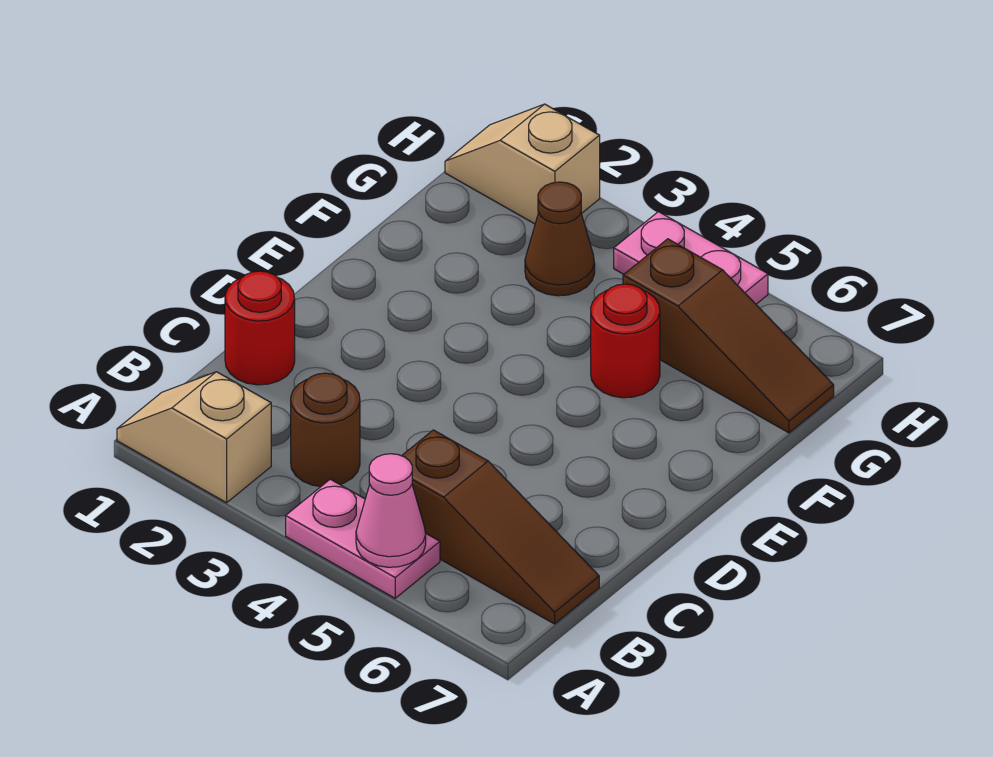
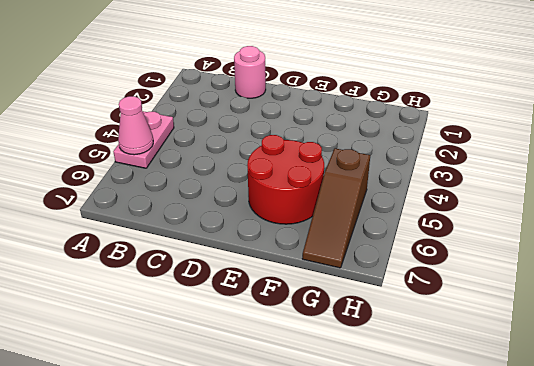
pink round brick C1 level 1 -> red round brick C1 level 1
red round brick E5:F6 level 1 -> red round brick F5 level 1
none -> tan slope A1:A2 level 1 top 2
none -> brown round brick B3 level 1

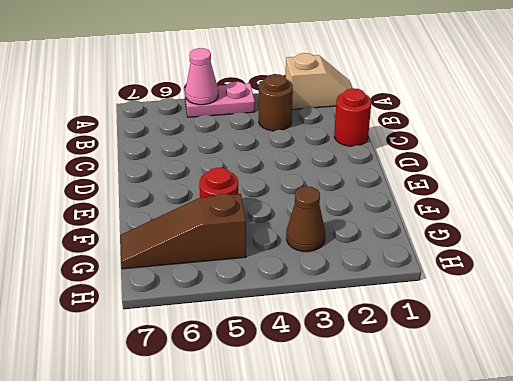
none -> brown slope B5:B7 level 1 top 5
none -> tan slope H1:H2 level 1 top 2

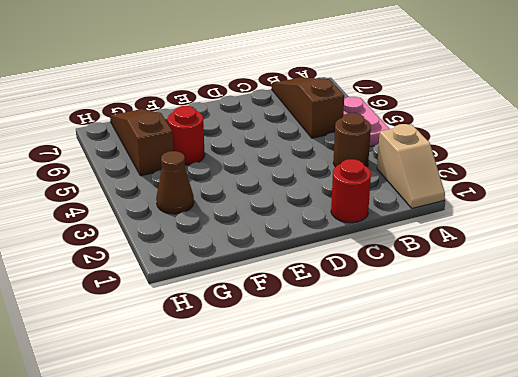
none -> tan slope H1:H2 level 1 top 2
none -> pink plate H4:H5 level 1

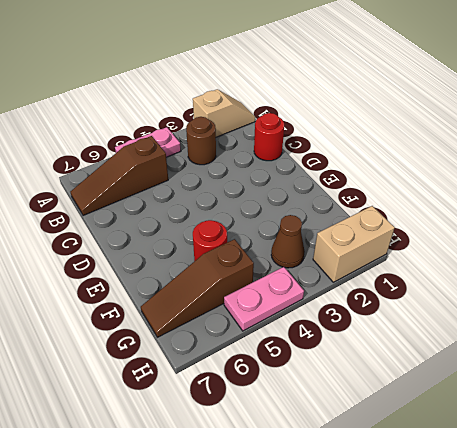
tan brick H1:H2 level 1 -> tan slope H1:H2 level 1 top 2
none -> pink cone A5 level 2

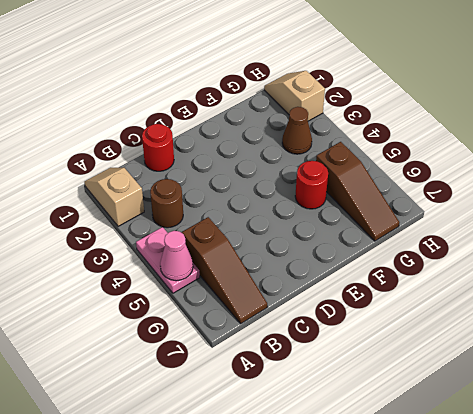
none -> pink plate H4:H5 level 1

